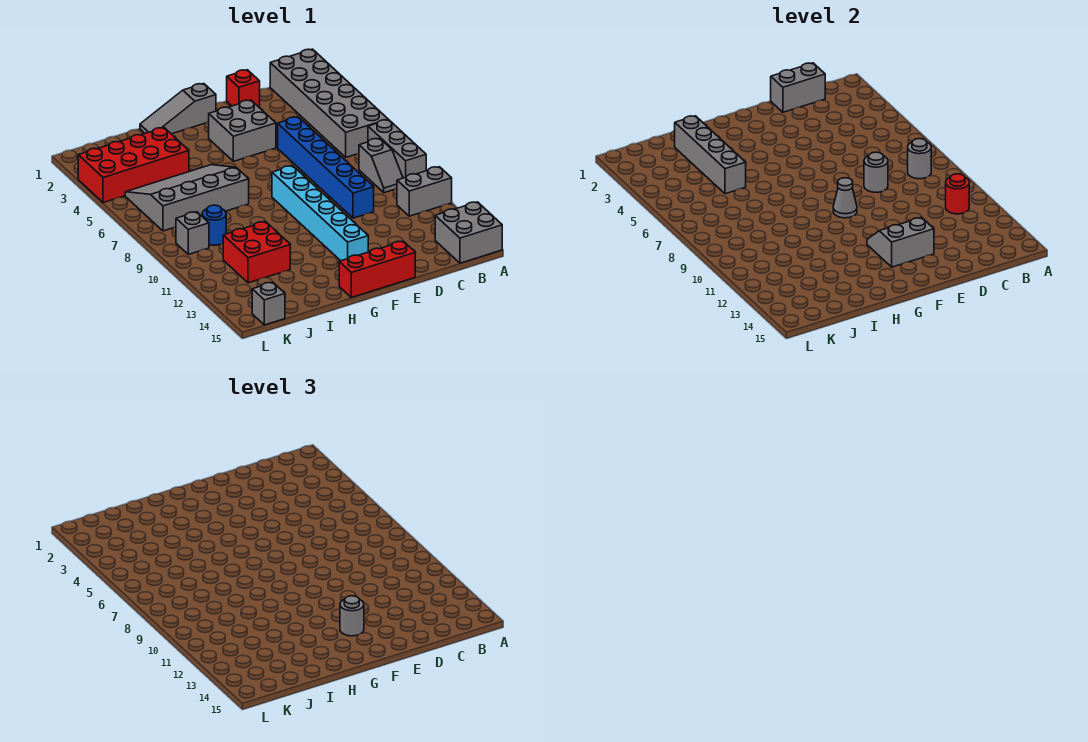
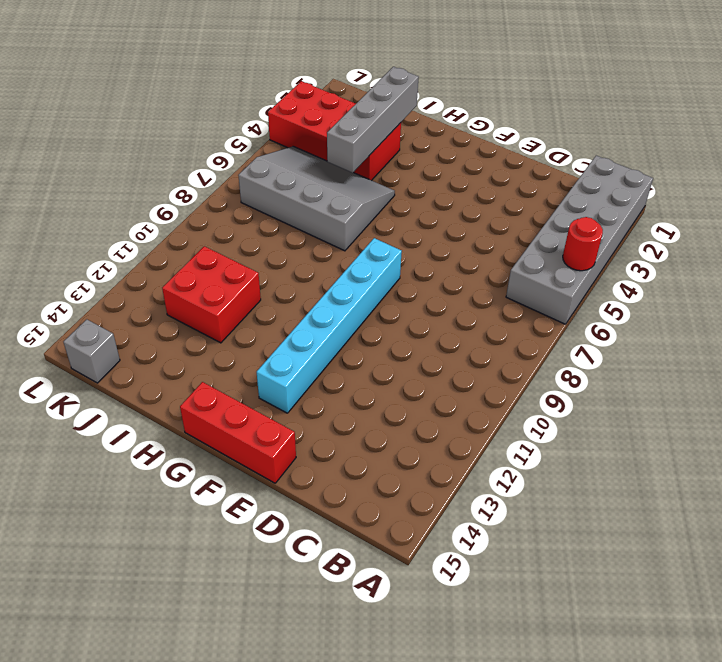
red round brick A5 level 2 -> red round brick B11 level 2
none -> grey brick A7:A9 level 1
none -> grey brick A11:B11 level 1
none -> grey brick A14:B15 level 1

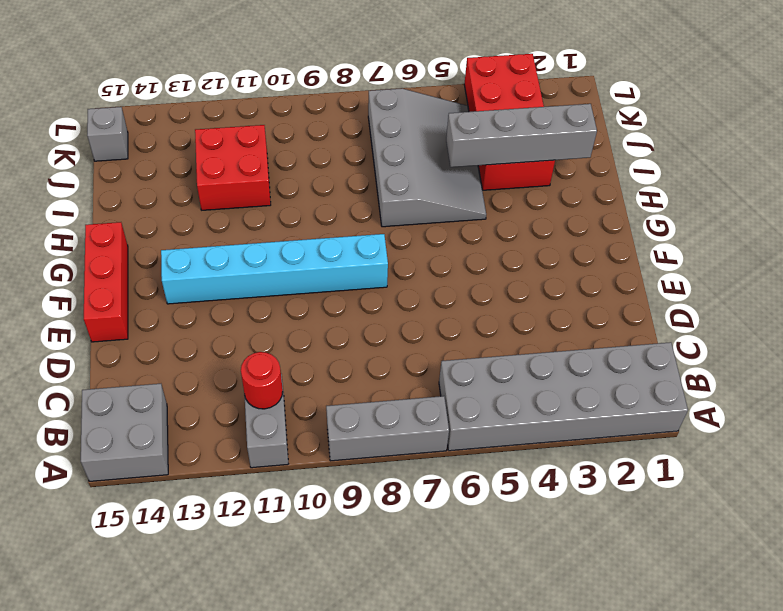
none -> grey slope B8:B9 level 1 top 8
none -> red brick D1 level 1
none -> blue brick D5:D10 level 1

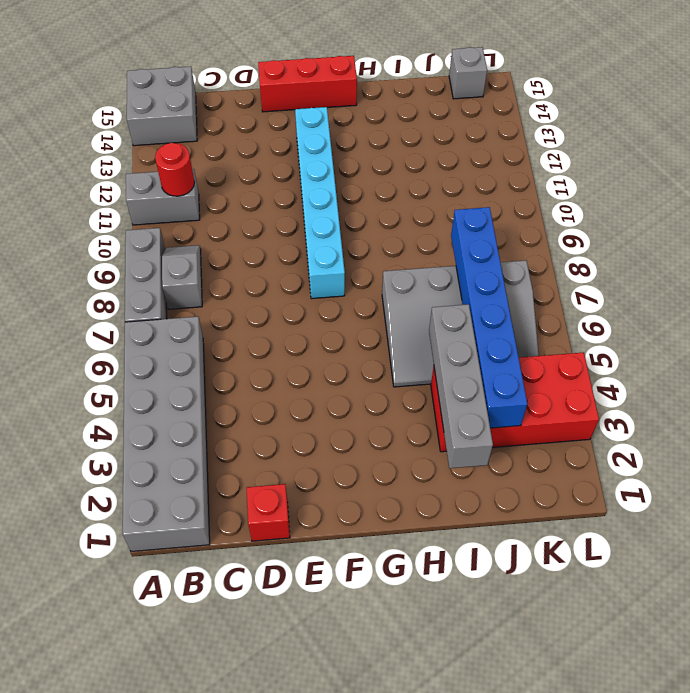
blue brick J3:J8 level 2 -> blue brick D5:D10 level 1
none -> grey brick E3:F4 level 1
none -> grey slope F1:H1 level 1 top F
none -> red brick I11:J12 level 1

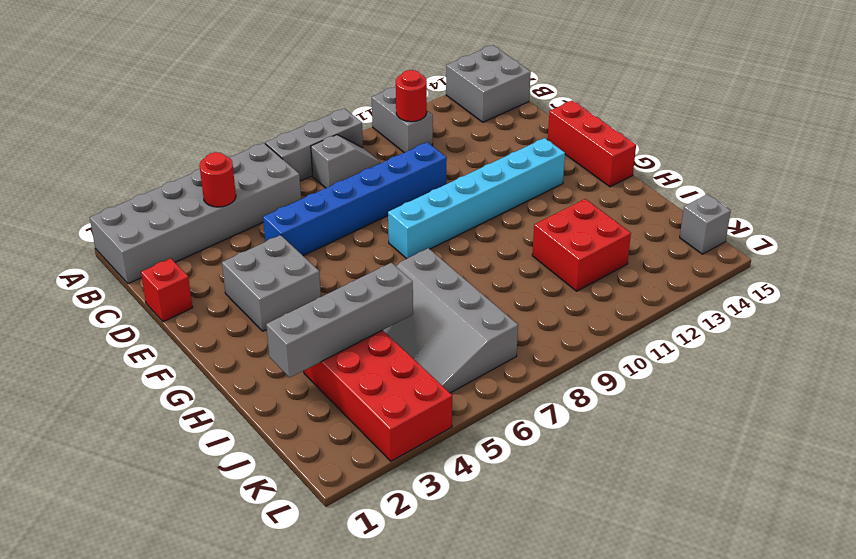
red round brick B4 level 2 -> none
none -> grey slope F1:H1 level 1 top F
none -> blue round brick J9 level 1
none -> grey brick K9 level 1

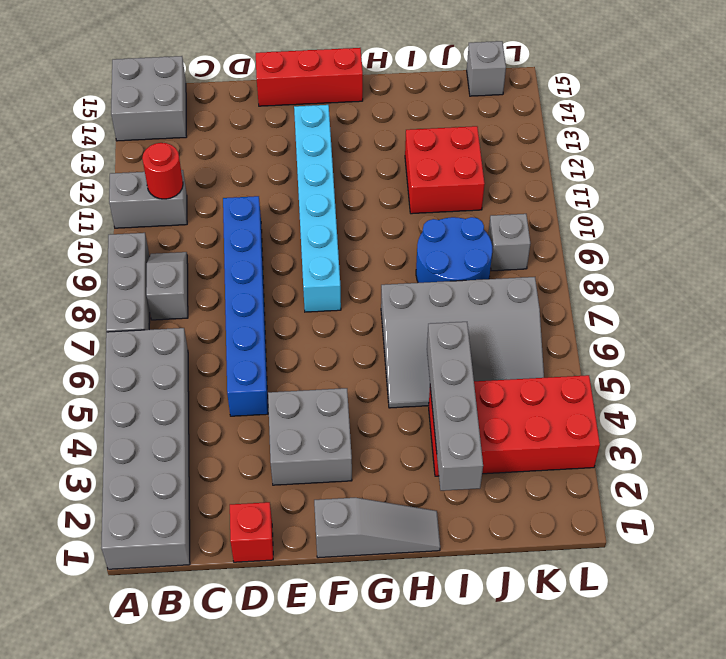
blue round brick I8:J9 level 1 -> blue round brick J9 level 1
none -> grey round brick B8 level 2
none -> grey brick C1:D1 level 2
none -> grey round brick D8 level 2

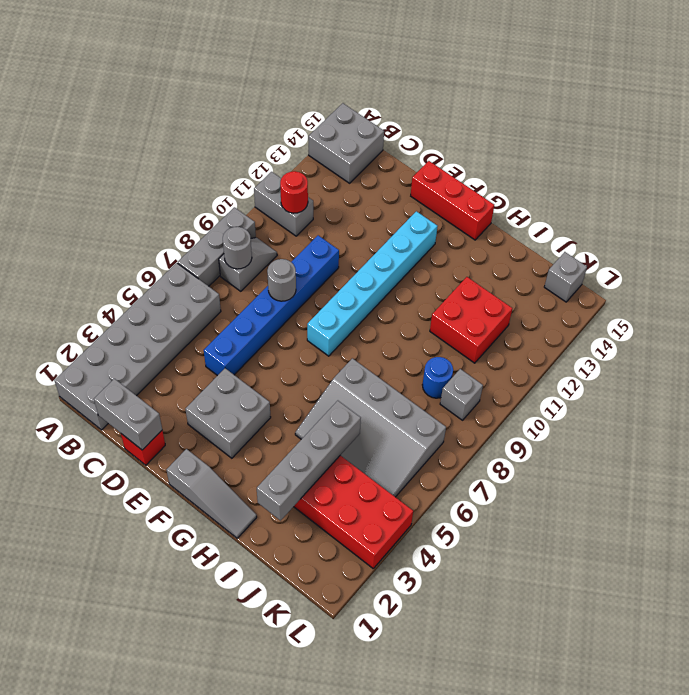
none -> grey slope E12:F13 level 2 top 13
none -> grey cone F9 level 2
none -> grey round brick F13 level 3

